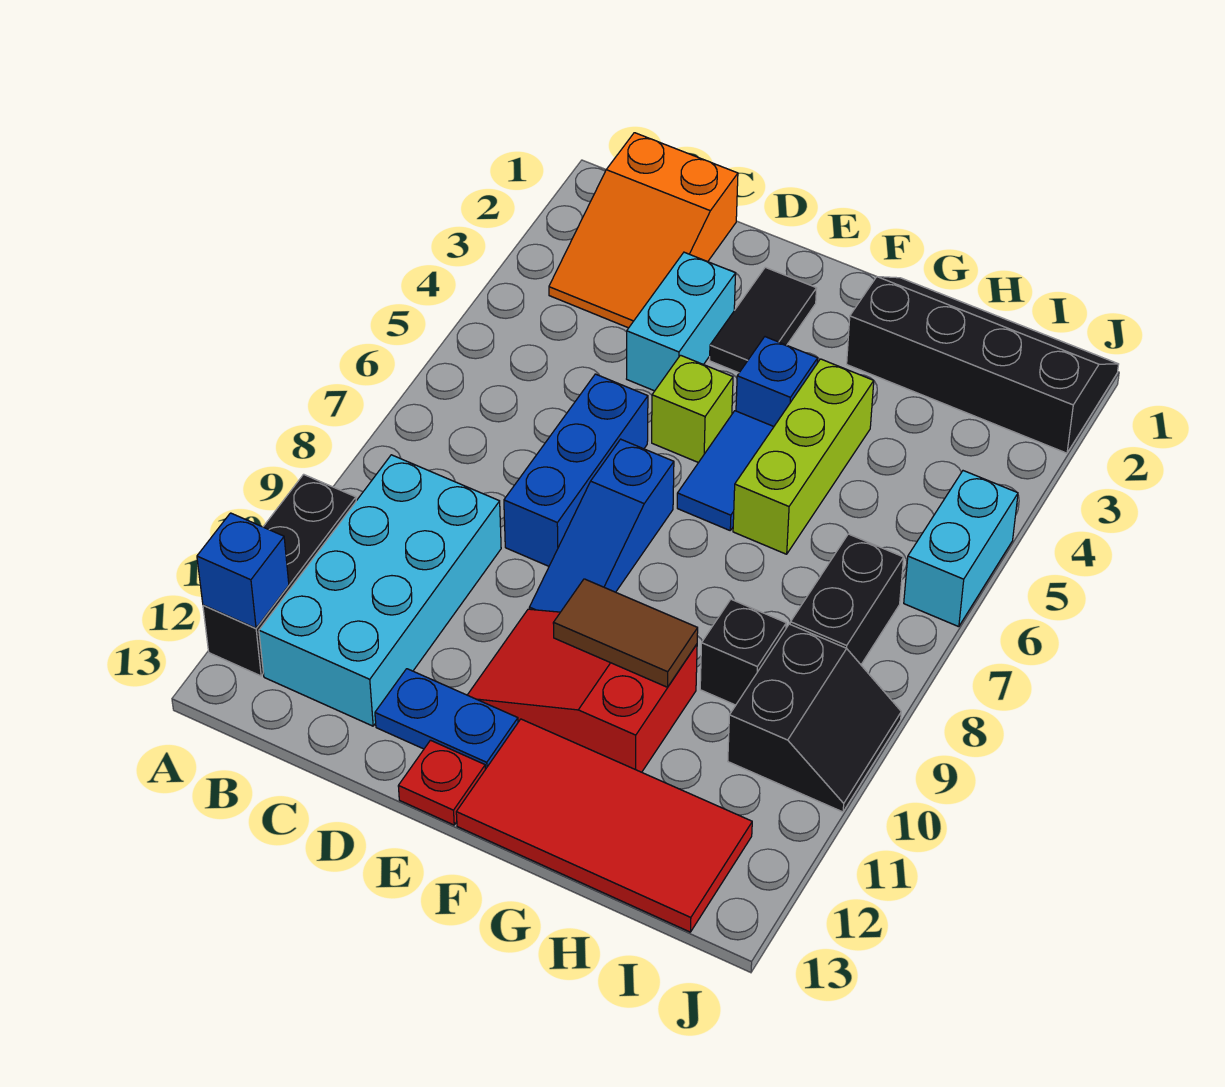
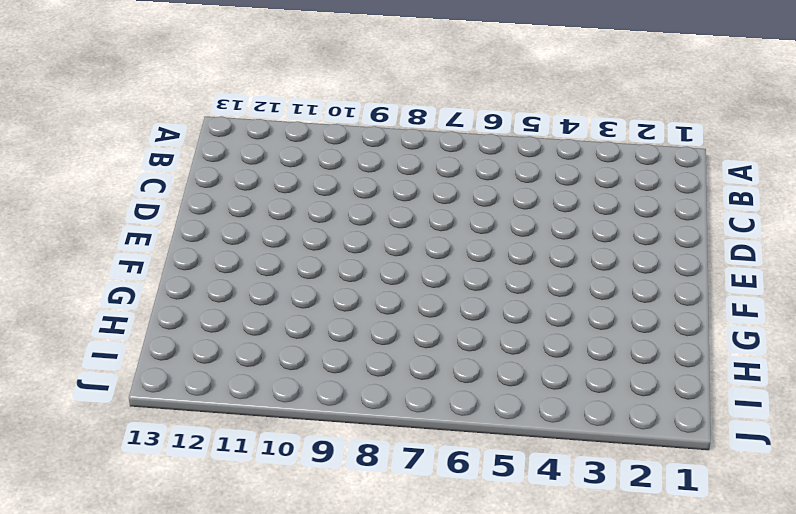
none -> black brick A10:A12 level 1
none -> orange slope B1:C3 level 1 top 1
none -> cyan brick B9:C12 level 1

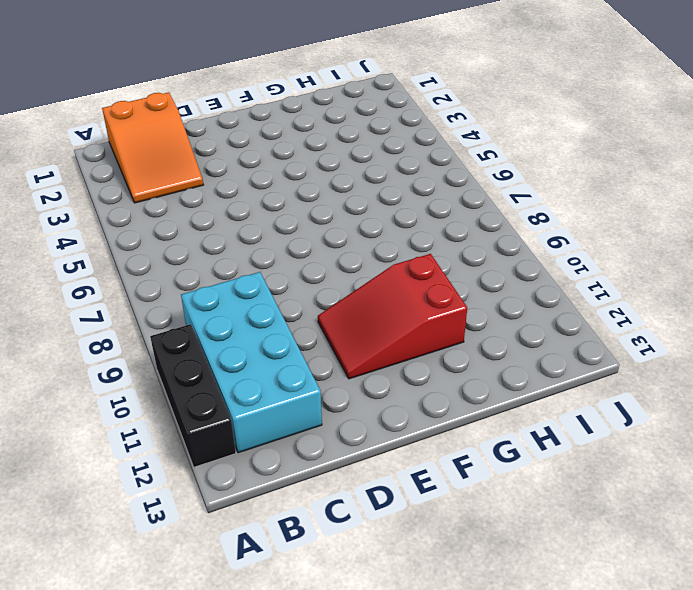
none -> cyan brick D3:D4 level 1
none -> blue brick D6:D8 level 1
none -> blue plate D12:E12 level 1

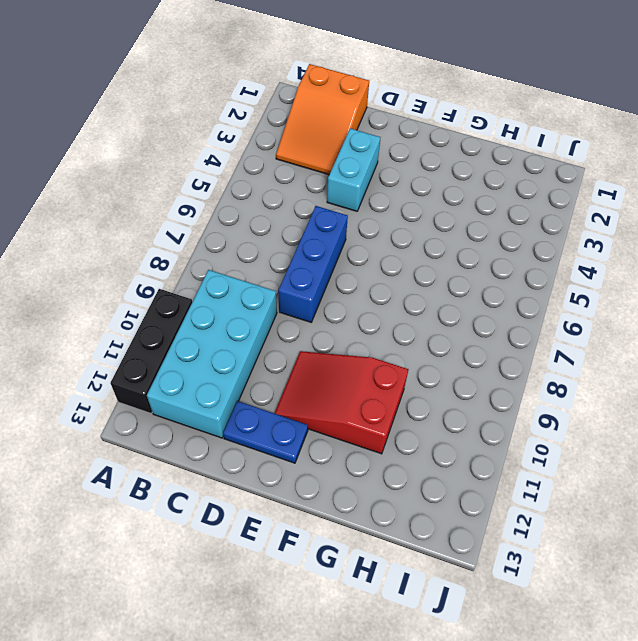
none -> black tile E2:E3 level 1
none -> lime brick E5 level 1
none -> blue slope E7:E9 level 1 top 7

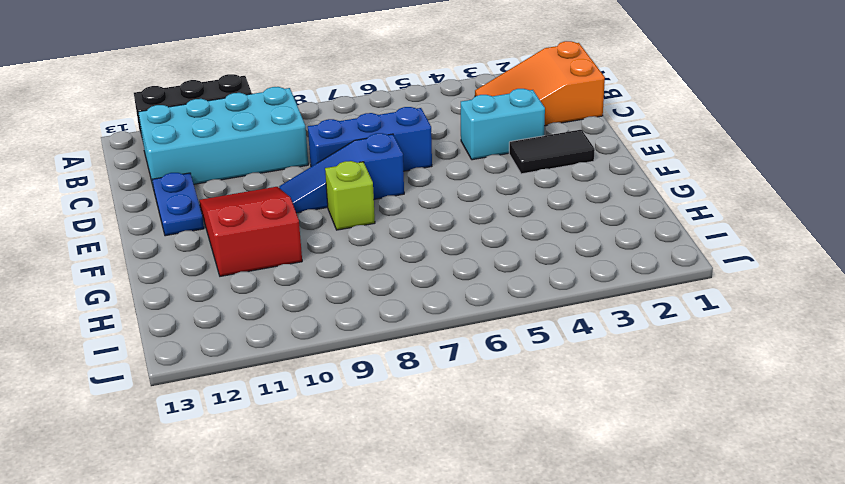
lime brick F8 level 1 -> lime brick E5 level 1
none -> red plate E13 level 1
none -> blue brick F4 level 1
none -> blue tile F5:F6 level 1

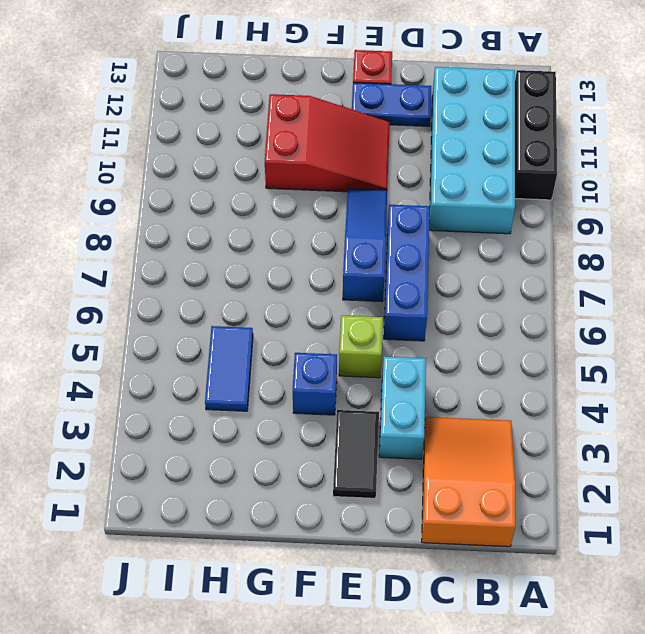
blue tile H4:H5 level 1 -> blue tile F5:F6 level 1
none -> red tile F12:I13 level 1
none -> black slope G1:J2 level 1 top 2
none -> lime brick G4:G6 level 1

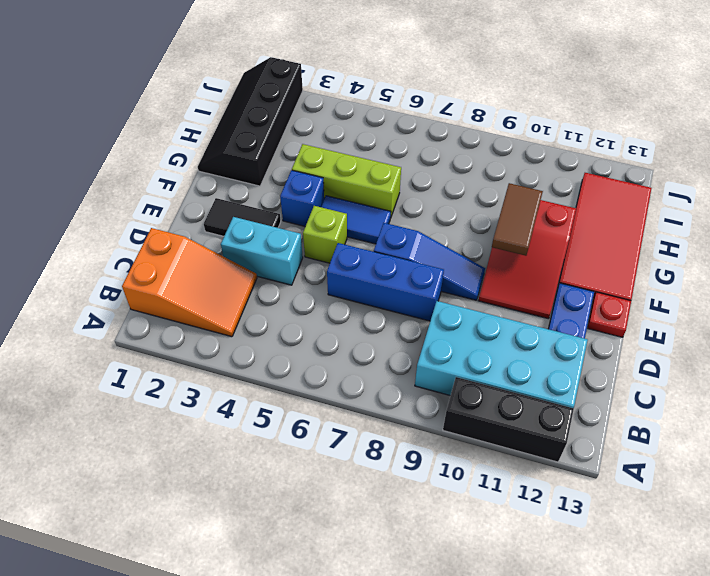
none -> black brick H9 level 1
none -> black brick I7:I8 level 1
none -> black slope I9:J10 level 1 top I

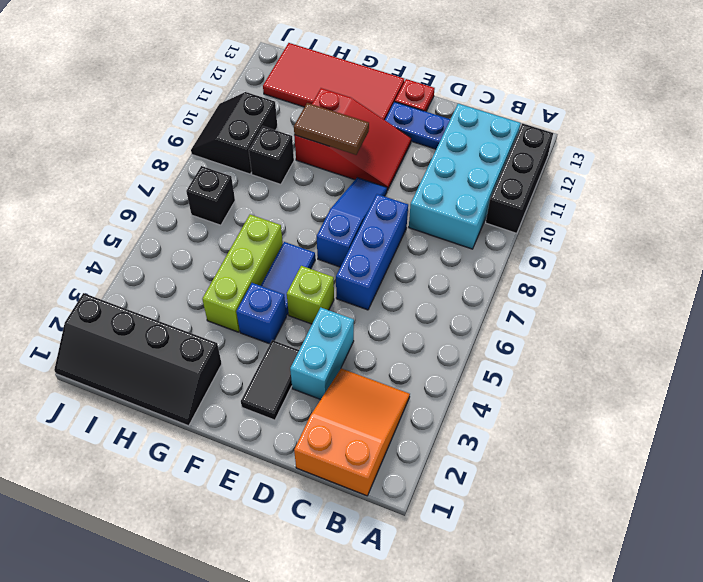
black brick I7 level 1 -> black brick I7:I8 level 1
none -> cyan brick J5:J6 level 1
none -> blue brick A12 level 2

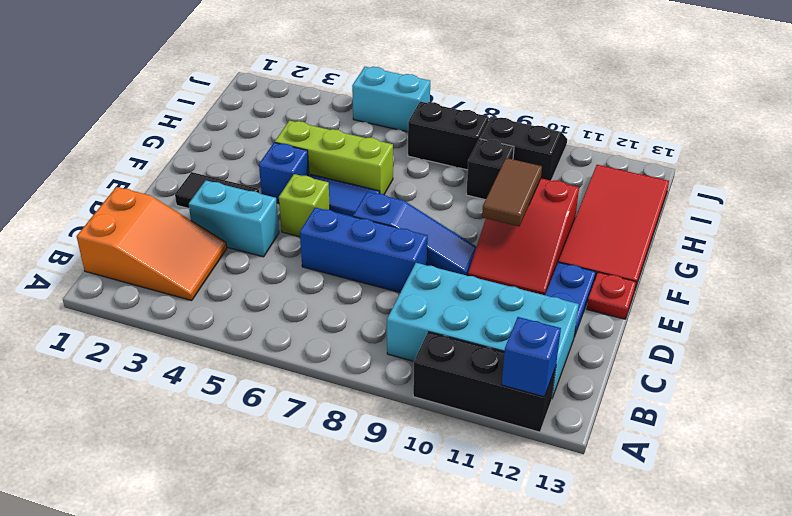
none -> black slope G1:J2 level 1 top 2

